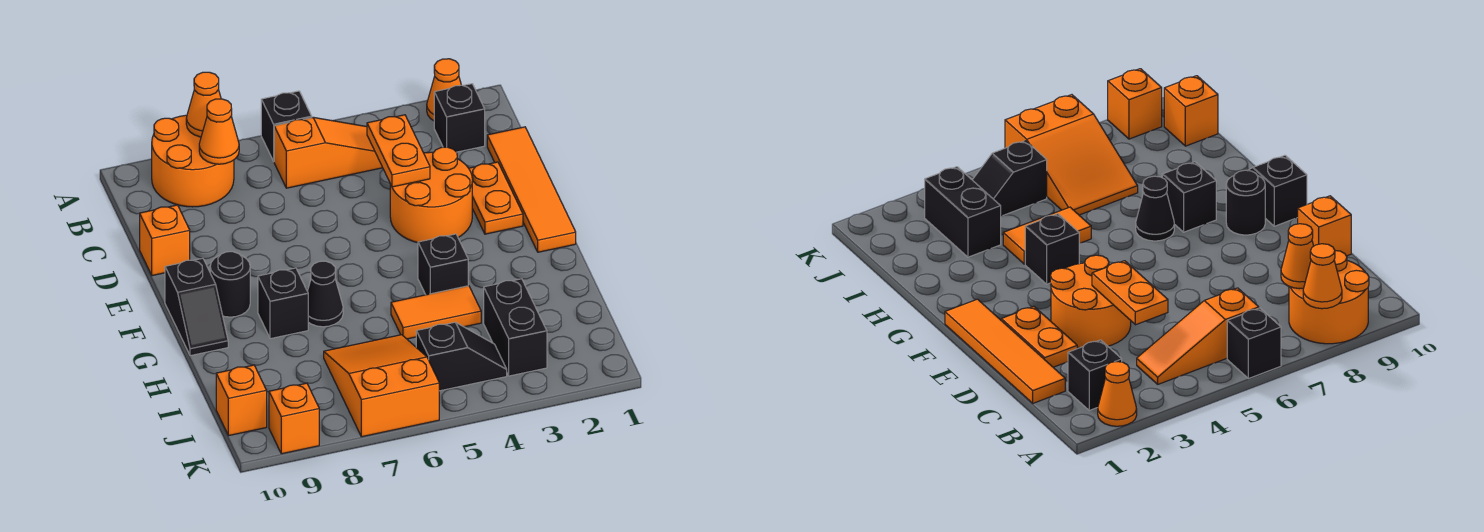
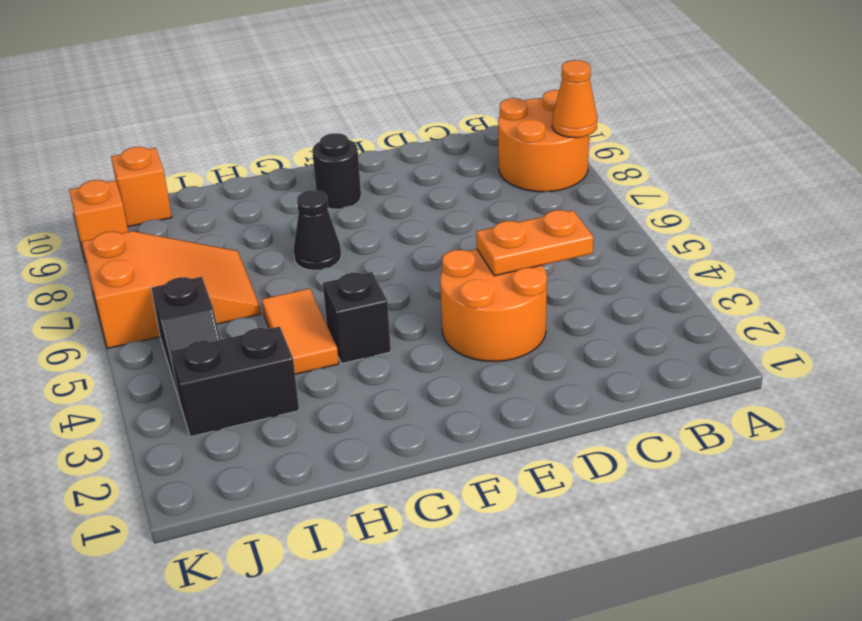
none -> orange cone A2 level 1
none -> black brick A6 level 1
none -> black brick B2 level 1

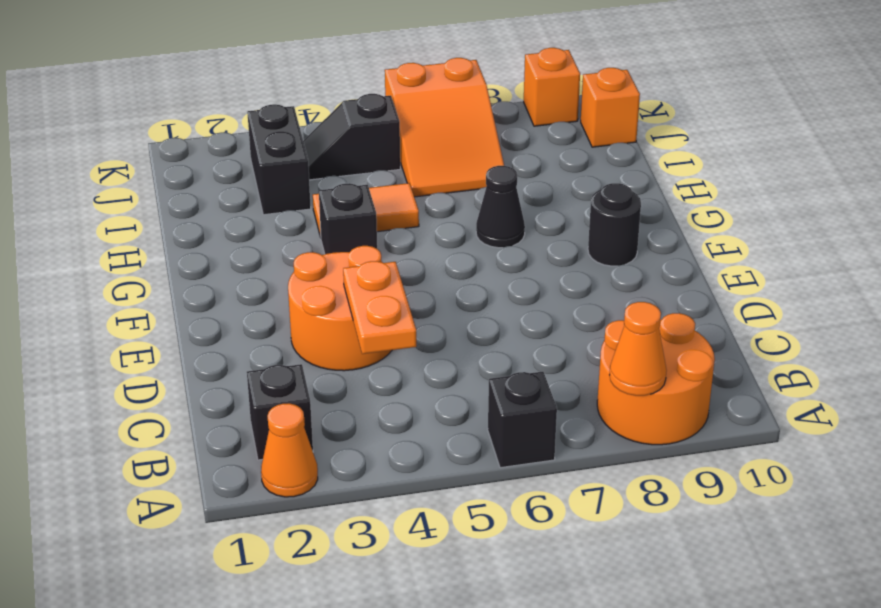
none -> orange slope B4:B6 level 1 top 6
none -> orange tile C1:F1 level 1
none -> orange plate D2:E2 level 1

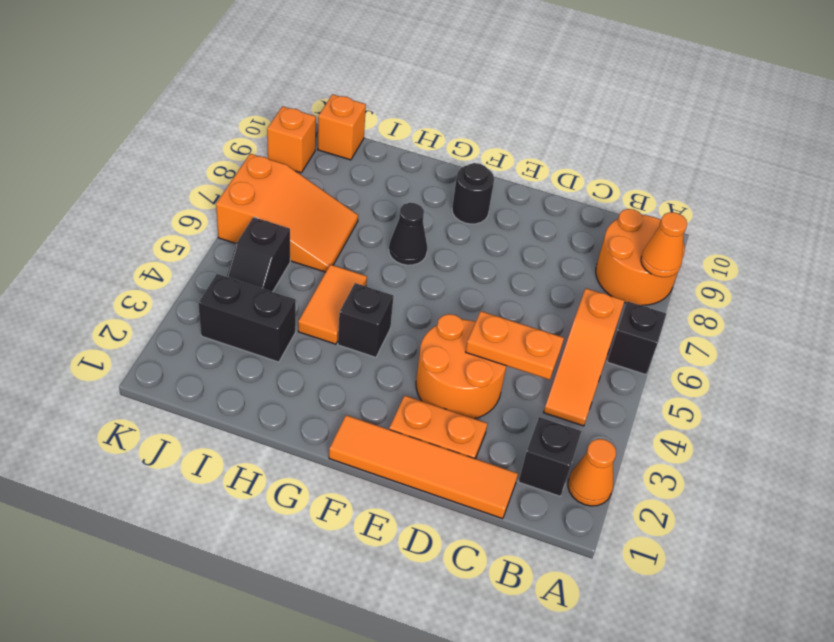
none -> orange brick D10 level 1
none -> black slope F10:G10 level 1 top F
none -> black brick G8 level 1

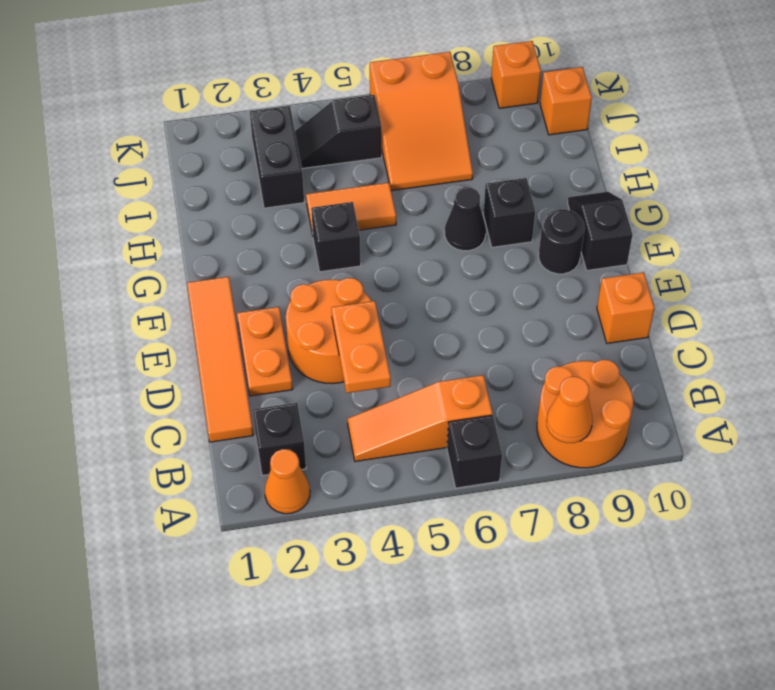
none -> orange cone B8 level 2

